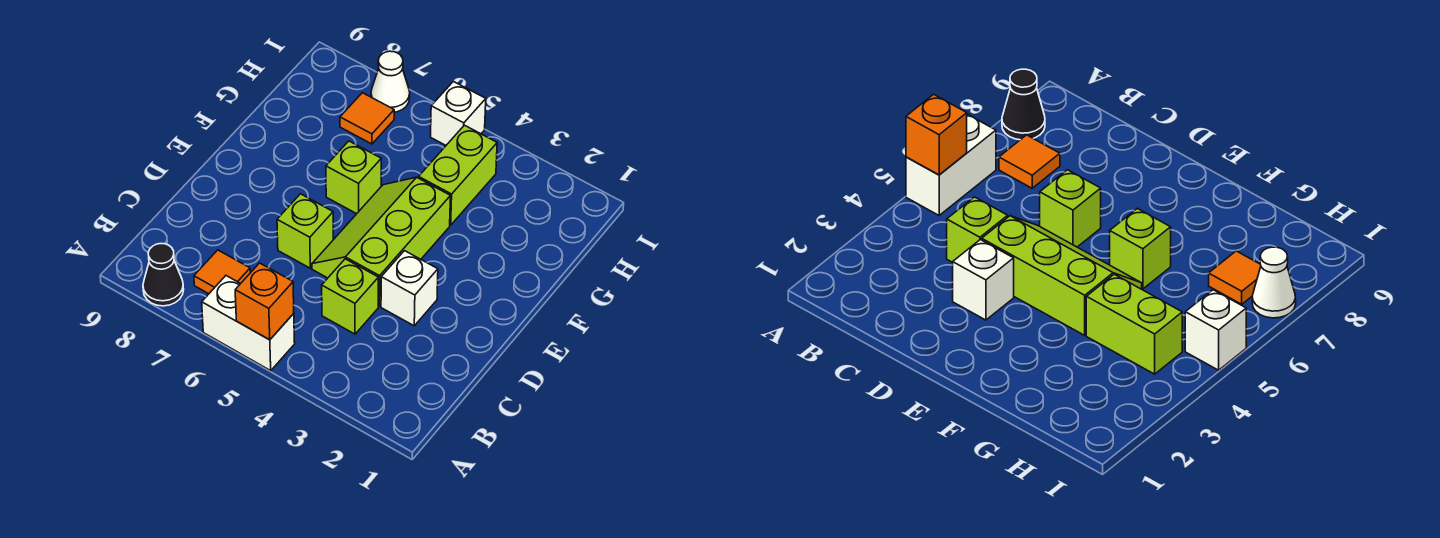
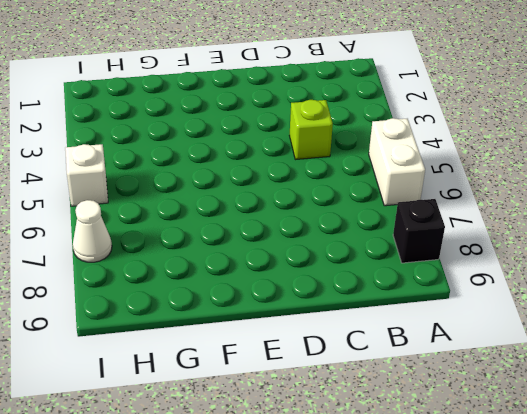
black brick A8 level 1 -> black cone A8 level 1
none -> orange tile B7 level 1
none -> white brick D3 level 1
none -> lime slope D4:F5 level 1 top 4

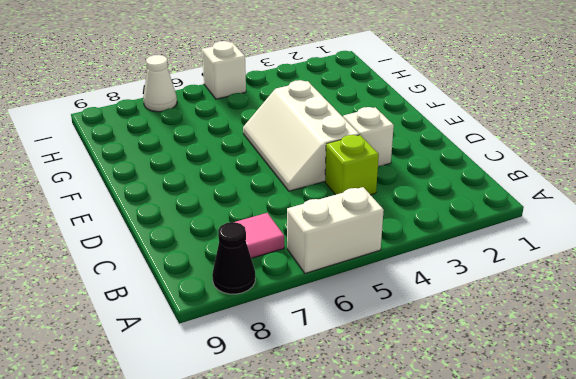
pink tile B7 level 1 -> orange tile B7 level 1
white slope D4:F5 level 1 top 4 -> lime slope D4:F5 level 1 top 4
none -> lime brick D6 level 1
none -> lime brick F6 level 1
none -> lime brick G4:H4 level 1

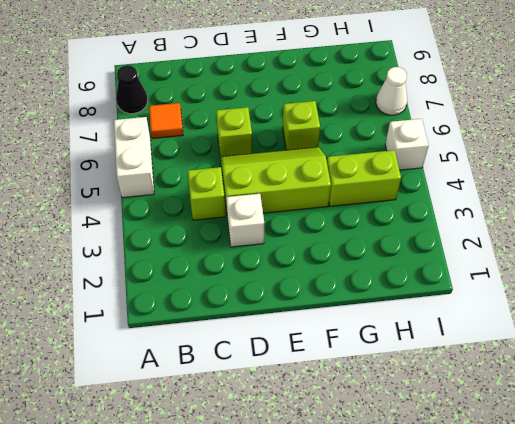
none -> orange tile H7 level 1
none -> orange brick A5 level 2

